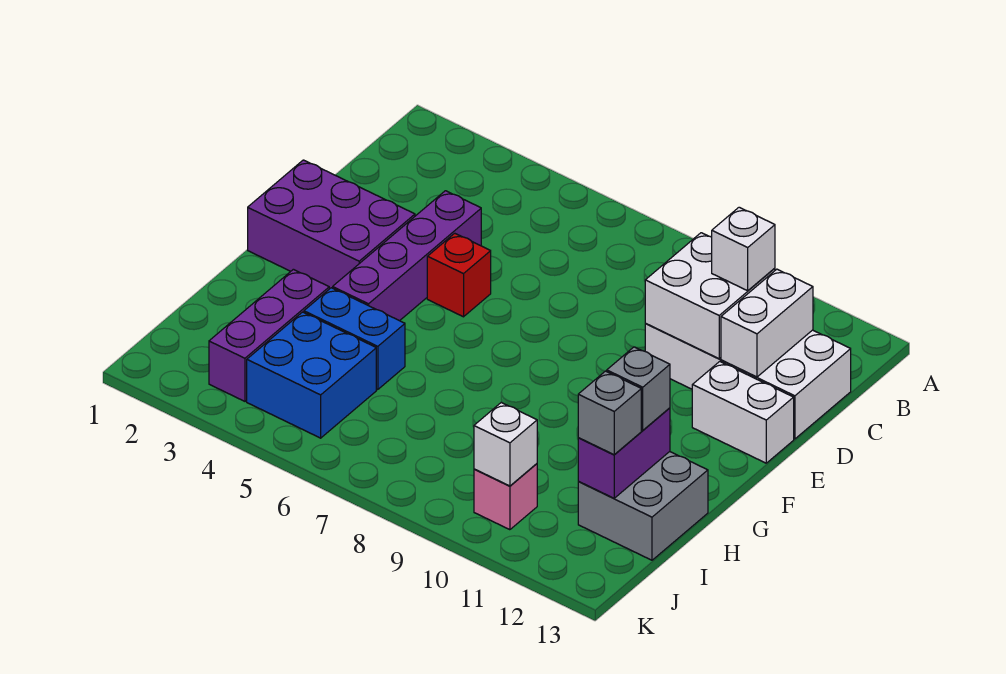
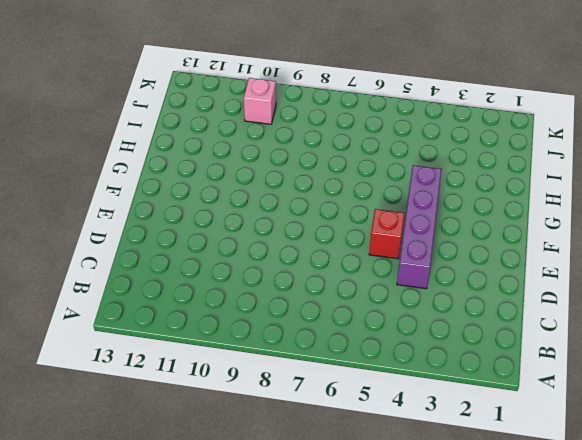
none -> white brick C10:D13 level 1
none -> purple brick E1:F3 level 1
none -> white brick E12:E13 level 1

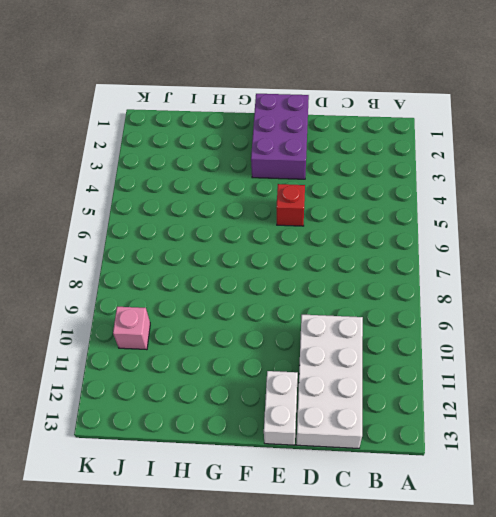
none -> purple brick D4:G4 level 1
none -> purple brick H3:J3 level 1
none -> blue brick H4:H5 level 1

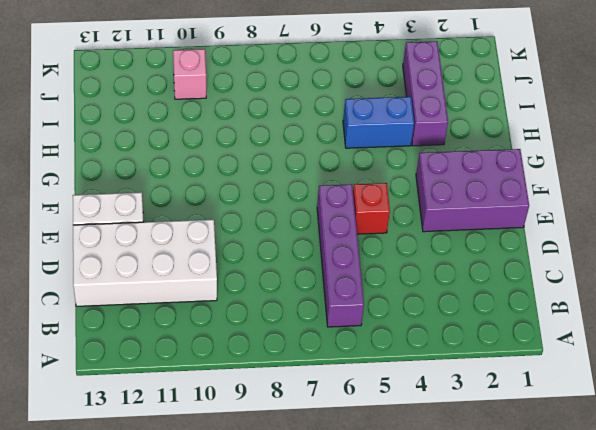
purple brick B6:E6 level 1 -> purple brick D4:G4 level 1
none -> grey brick H12:I13 level 1
none -> blue brick I4:J5 level 1
none -> white brick C10:D11 level 2

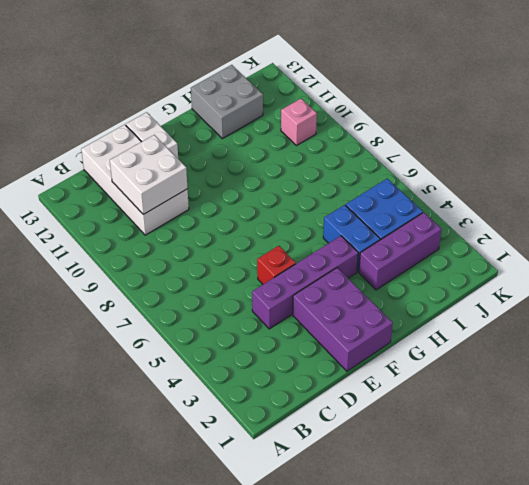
none -> white brick C12:D12 level 2
none -> purple brick H12:I12 level 2
none -> white brick J10 level 2

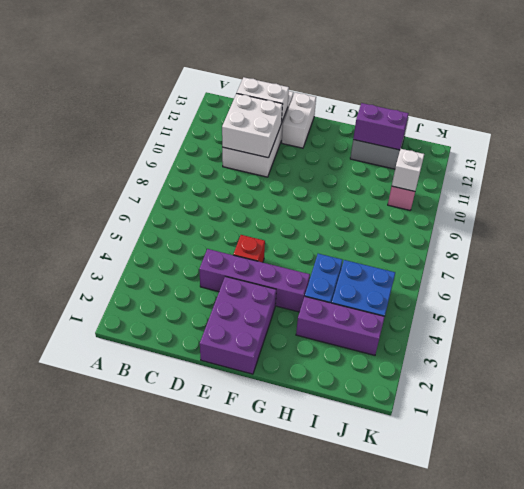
none -> white brick C11 level 3
none -> grey brick H12 level 3
none -> grey brick I12 level 3

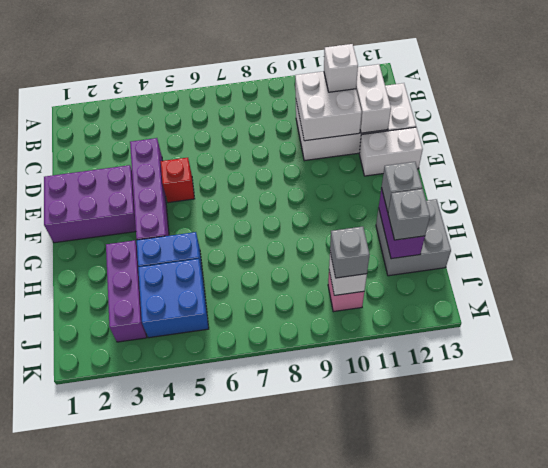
grey brick J10 level 3 -> none

